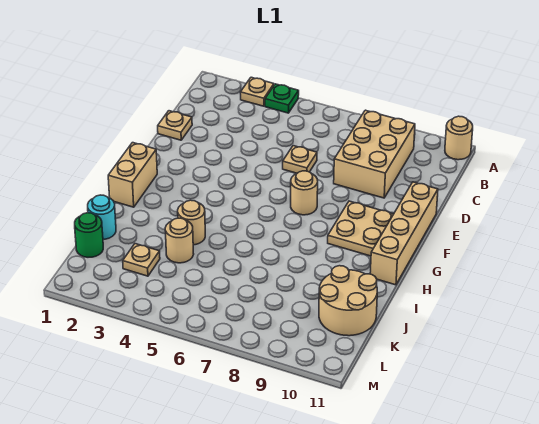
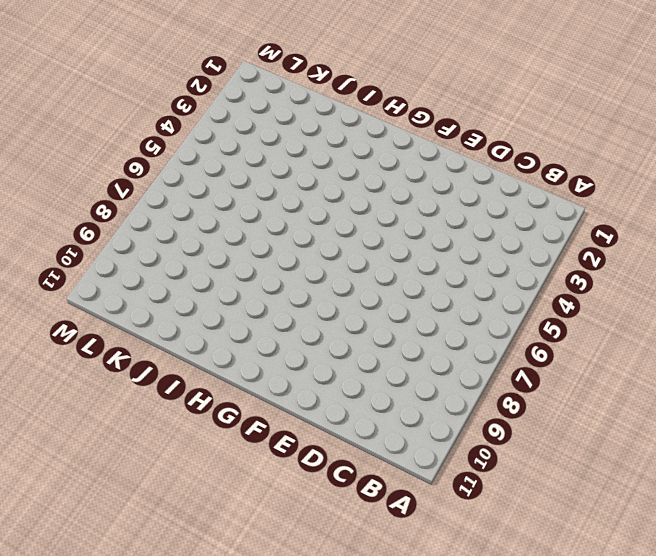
none -> tan plate A3 level 1
none -> green plate A4 level 1
none -> tan round brick A11 level 1

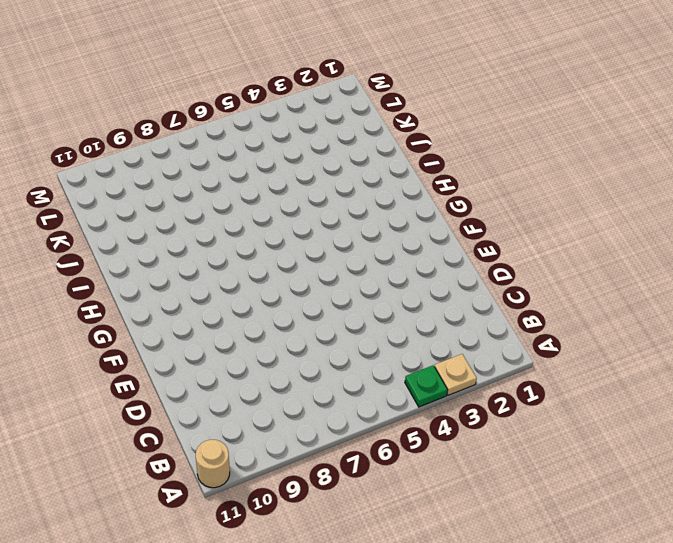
none -> tan brick B8:D9 level 1
none -> tan plate D1 level 1
none -> tan plate D6 level 1

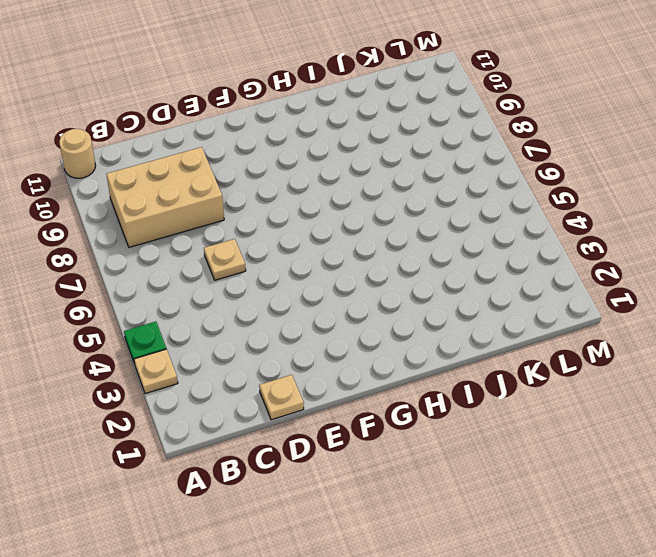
none -> tan brick E11:H11 level 1
none -> tan round brick F7 level 1
none -> tan plate F9:G10 level 1

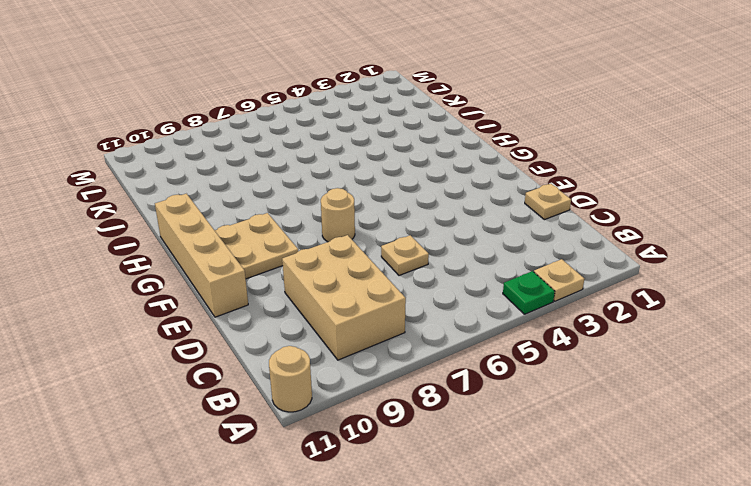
none -> tan brick G1:H1 level 1
none -> tan round brick I4 level 1
none -> cyan round brick J1 level 1

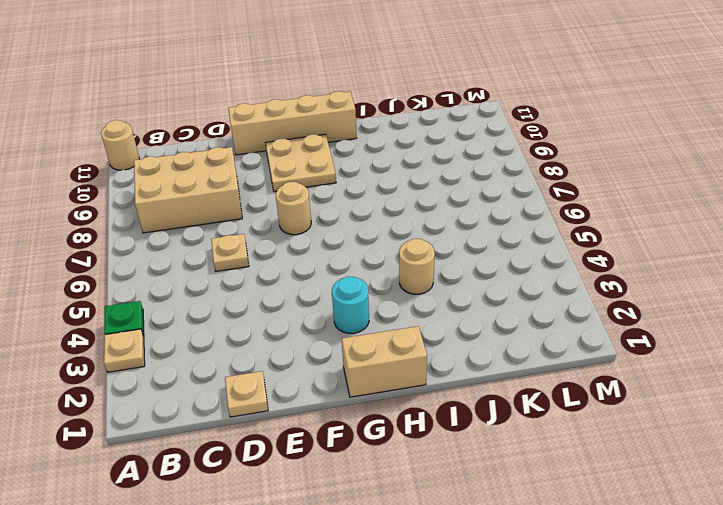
cyan round brick G3 level 1 -> cyan round brick J1 level 1
none -> tan round brick J4 level 1
none -> tan round brick J10:K11 level 1
none -> green round brick K1 level 1

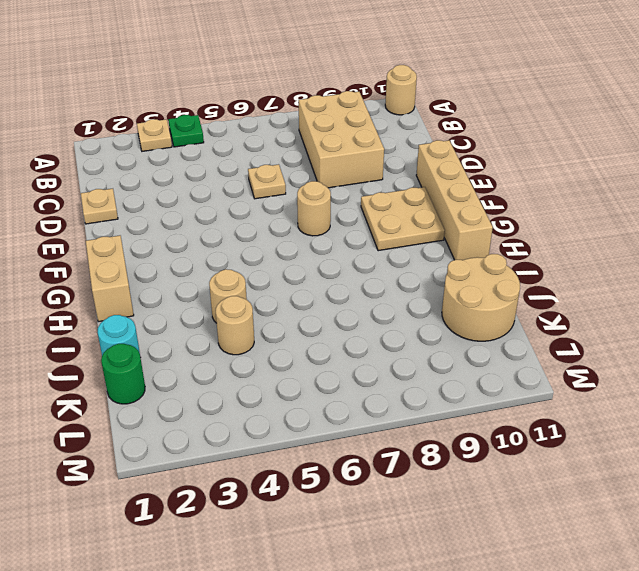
none -> tan plate K3 level 1

